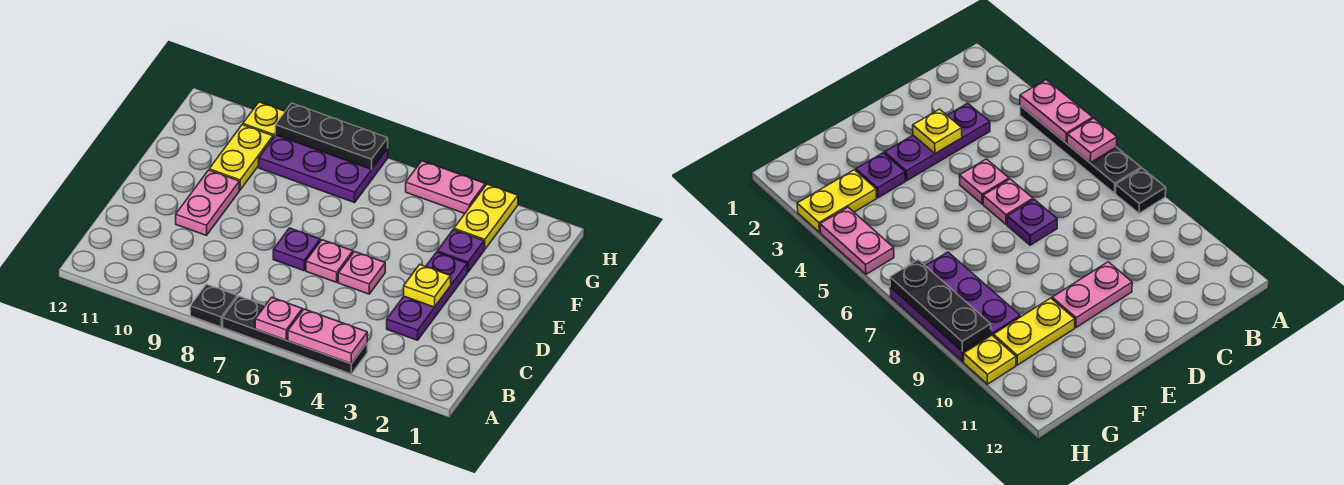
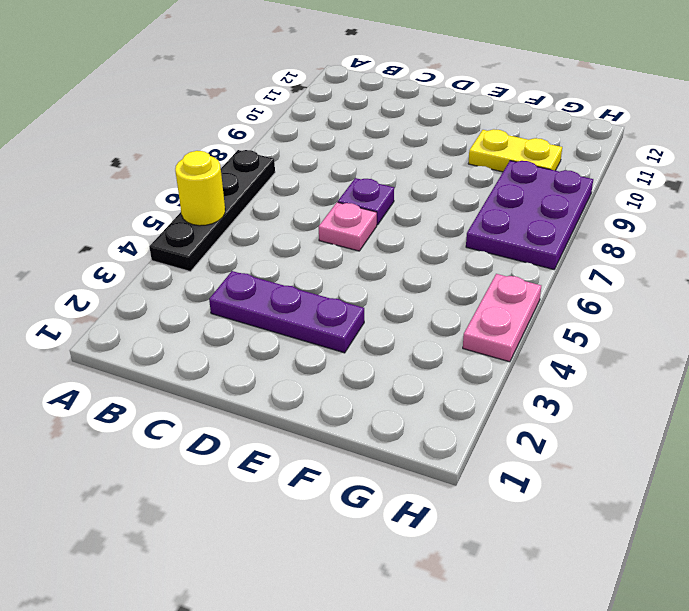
yellow round brick A5 level 2 -> pink plate A4:A5 level 2
none -> black plate A8 level 1
none -> pink plate D5 level 1
none -> pink plate D10:E10 level 1

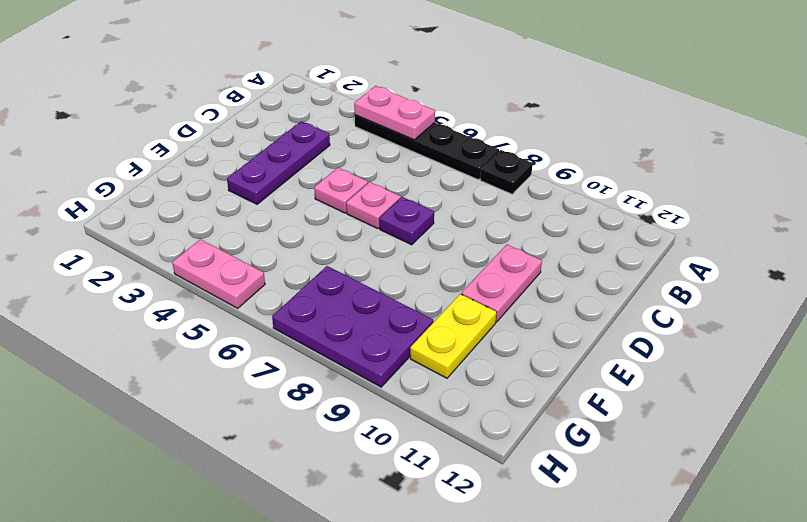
none -> purple plate F3 level 1
none -> yellow plate G3:H3 level 1
none -> yellow plate H10 level 1

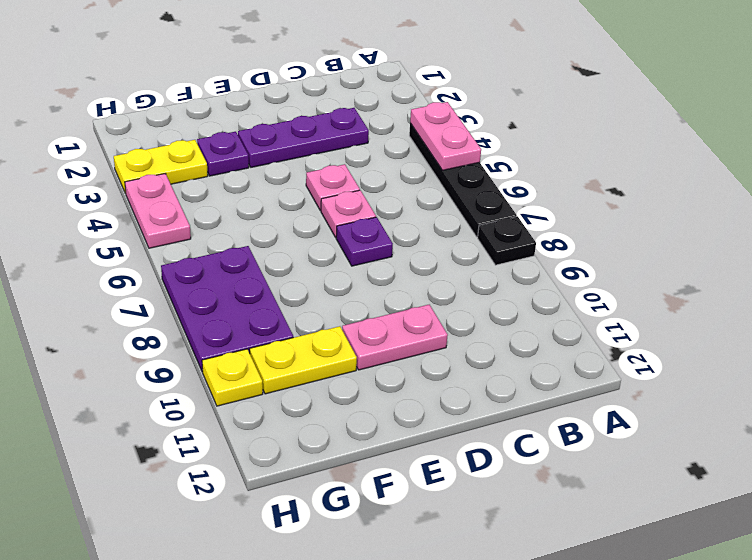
none -> pink plate A6 level 2
none -> yellow plate D3 level 2
none -> black plate H7:H9 level 2

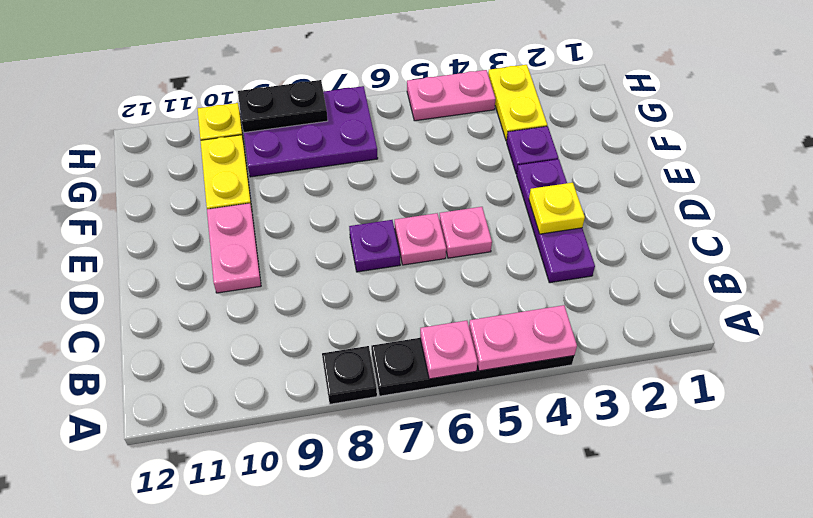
black plate H8:H9 level 2 -> black plate H7:H9 level 2

